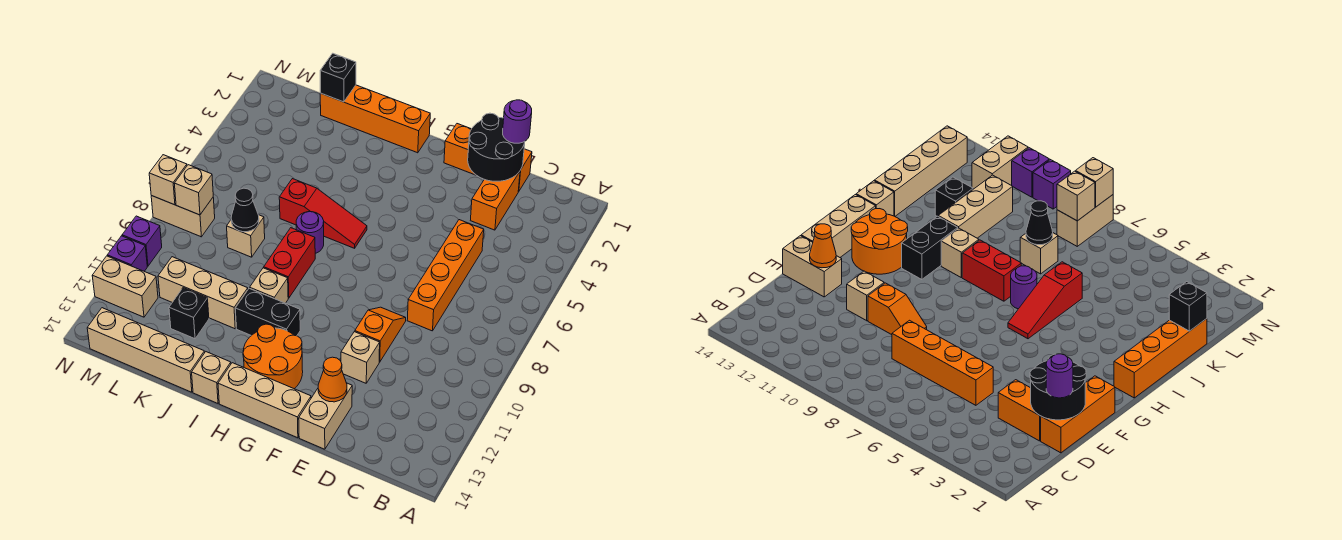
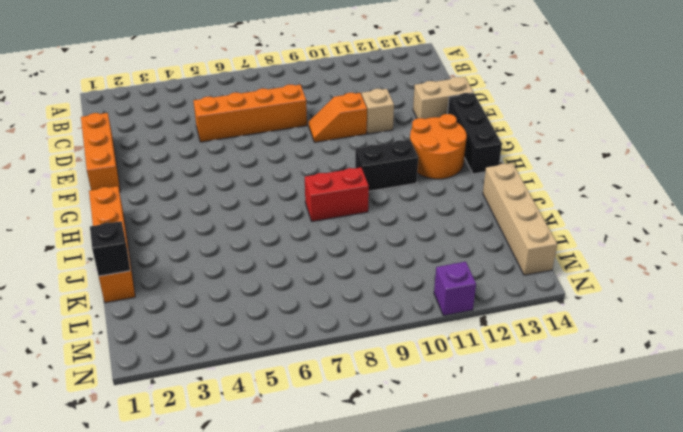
black brick F14:H14 level 1 -> tan brick F14:H14 level 1
black brick H10:H11 level 1 -> black brick H11:I11 level 1
none -> orange brick D2:D3 level 1
none -> red slope H6:J6 level 1 top J
none -> purple round brick I7 level 1
none -> tan brick I10 level 1

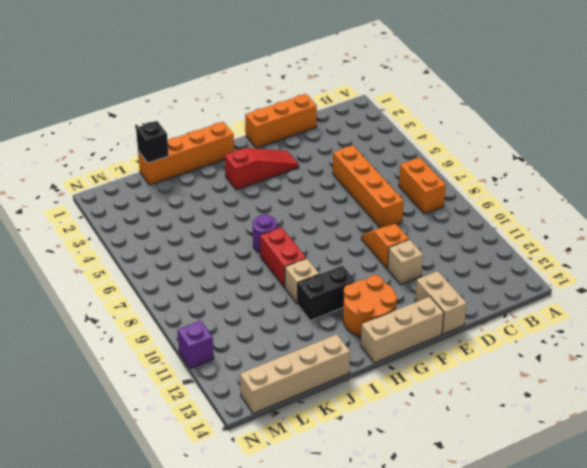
orange brick B7:B8 level 1 -> orange brick D2:D3 level 1
red slope F3:H3 level 1 top H -> red slope H6:J6 level 1 top J
none -> tan brick I14 level 1
none -> tan brick J11:L11 level 1
none -> tan brick K8 level 1
none -> black brick K12 level 1

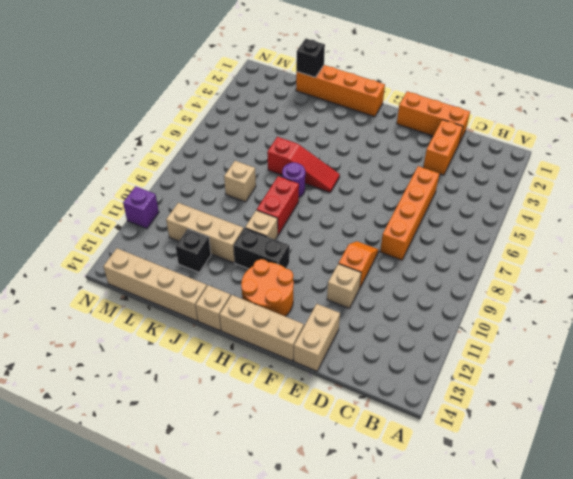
none -> tan brick M8:N8 level 1
none -> tan brick M12:N12 level 1
none -> purple brick N10 level 1
none -> black round brick D1:E2 level 2

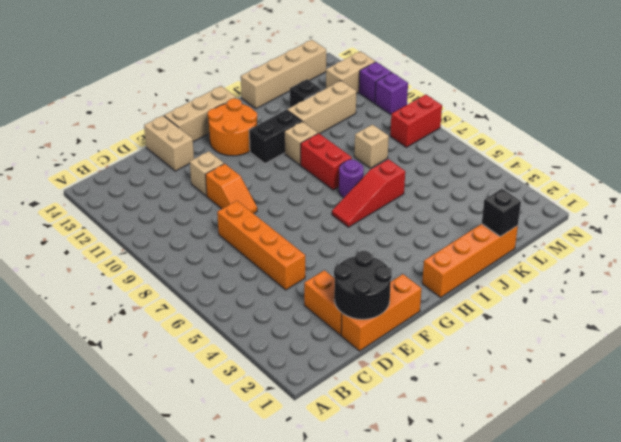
red brick M8:N8 level 1 -> tan brick M8:N8 level 1
none -> tan brick I14 level 1
none -> orange cone E13 level 2
none -> black cone K8 level 2
none -> tan brick M8 level 2

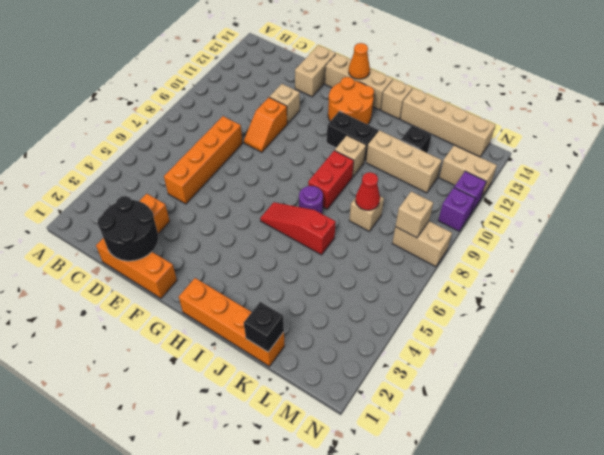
orange cone G14 level 2 -> orange cone E13 level 2
red cone K8 level 2 -> black cone K8 level 2
none -> tan brick N8 level 2
none -> purple round brick D1 level 3

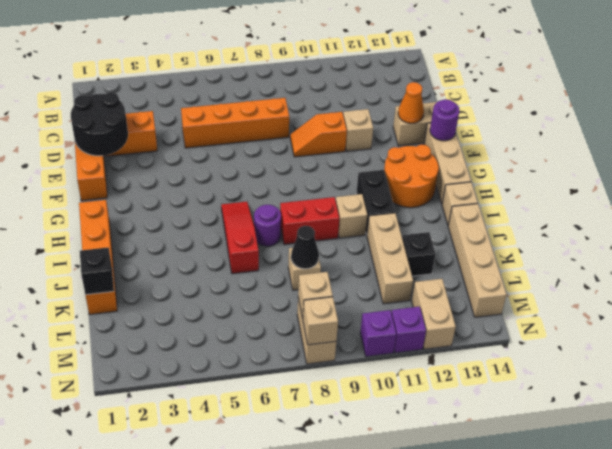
purple round brick F14 level 2 -> purple round brick D1 level 3

